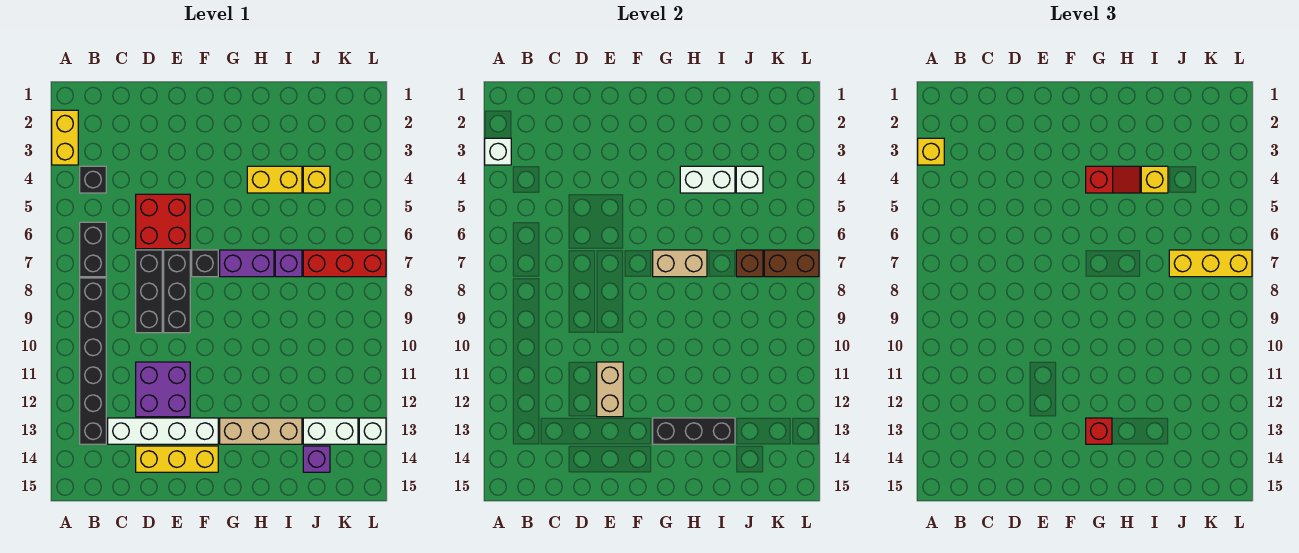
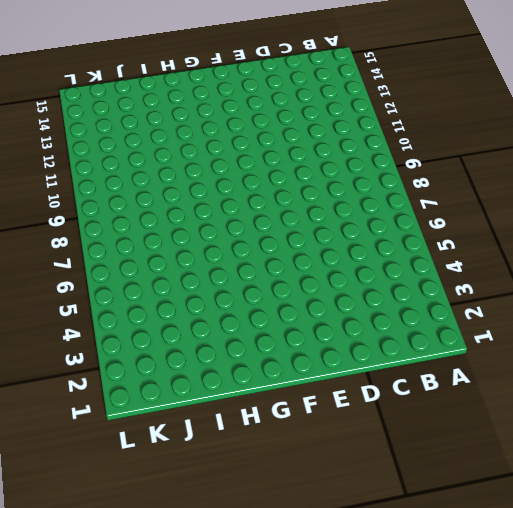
none -> yellow brick A2:A3 level 1
none -> black brick B4 level 1
none -> black brick B6:B7 level 1
none -> black brick B8:B13 level 1

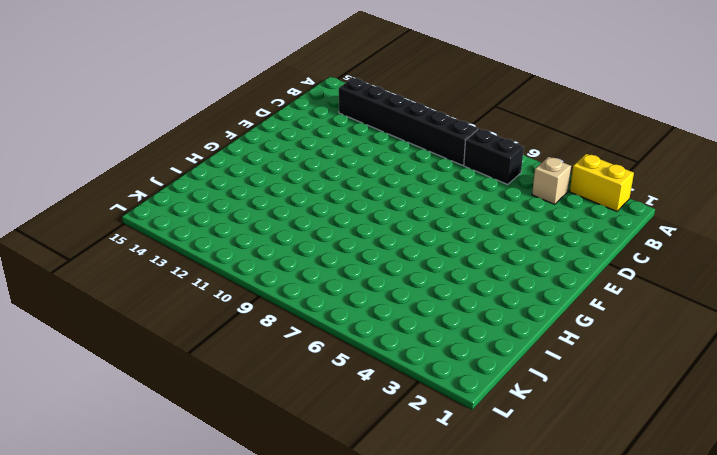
tan brick B4 level 1 -> black brick B4 level 1
none -> white brick C13:F13 level 1
none -> red brick D5:E6 level 1
none -> black brick D7:D9 level 1
none -> purple brick D11:E12 level 1

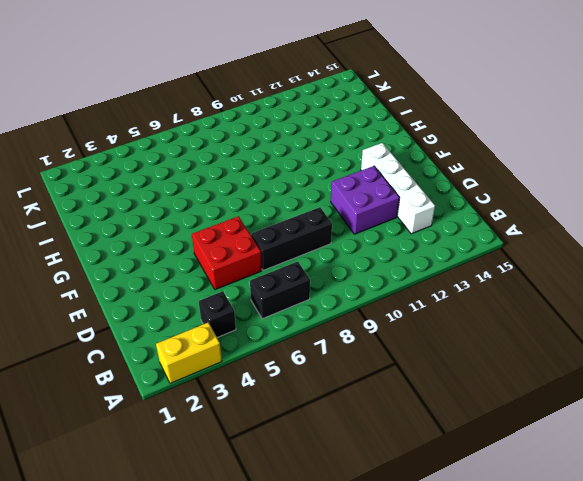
none -> black brick B8:B13 level 1
none -> yellow brick D14:F14 level 1
none -> black brick E7:E9 level 1
none -> black brick F7 level 1

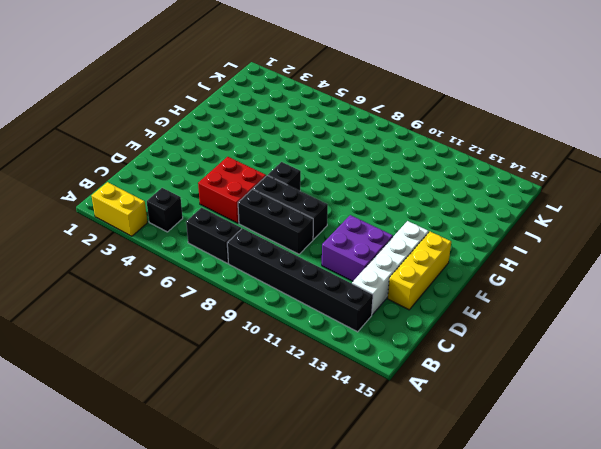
none -> purple brick G7:H7 level 1
none -> tan brick G13:I13 level 1
none -> yellow brick H4:I4 level 1
none -> purple brick I7 level 1

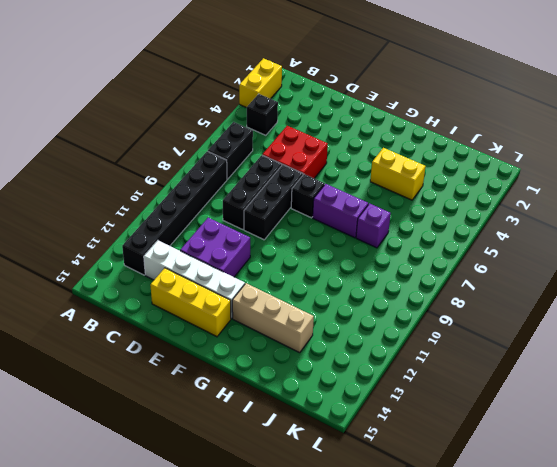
none -> yellow brick J4 level 1
none -> red brick J7:L7 level 1
none -> white brick J13:K13 level 1
none -> purple brick J14 level 1

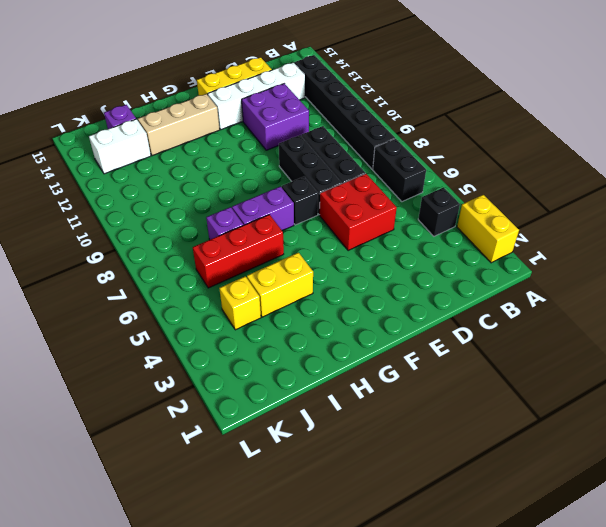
red brick H6:J6 level 1 -> red brick J7:L7 level 1
none -> white brick L13 level 1
none -> white brick A3 level 2
none -> tan brick E11:E12 level 2
none -> tan brick G7:H7 level 2

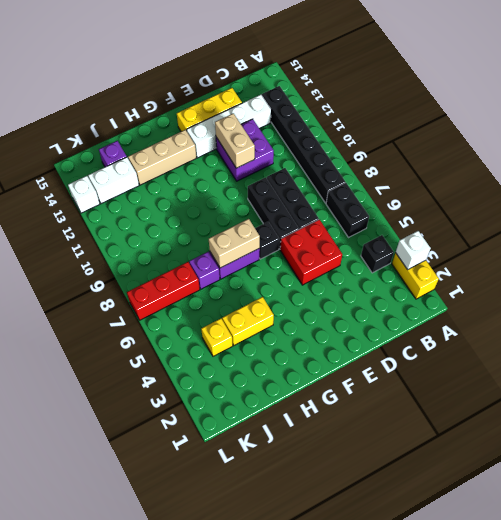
none -> black brick G13:I13 level 2
none -> white brick H4:I4 level 2
none -> white brick J4 level 2
none -> brown brick J7 level 2

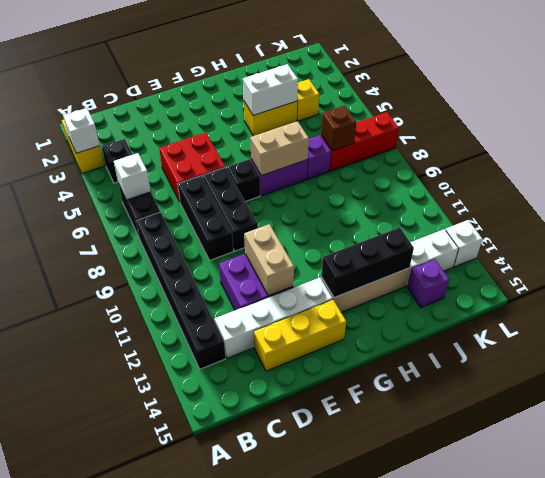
white brick B6 level 2 -> white brick J4 level 2
none -> brown brick K7:L7 level 2
none -> yellow brick A3 level 3
none -> red slope G4:H4 level 3 top G
none -> red brick G13 level 3

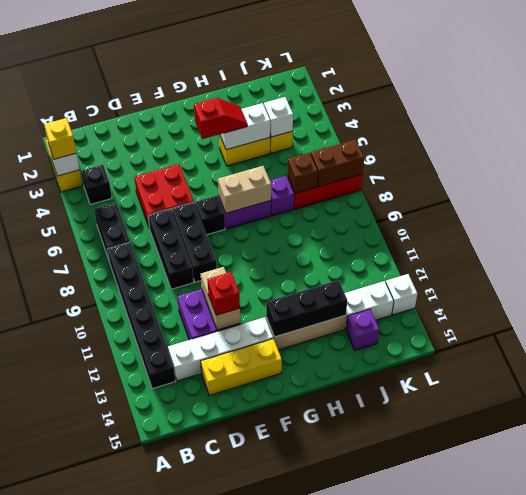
red brick E12 level 3 -> red brick G13 level 3
none -> yellow brick I4 level 3
none -> yellow brick J7:L7 level 3

